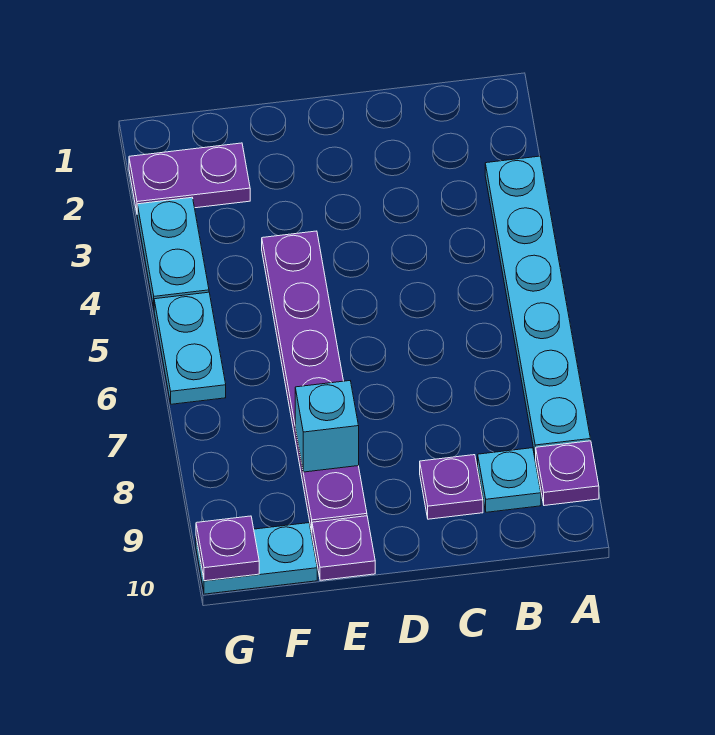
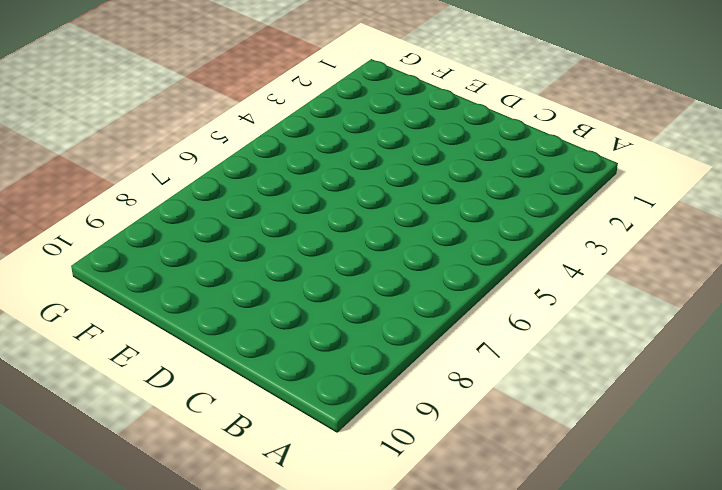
none -> cyan plate A3:A8 level 1
none -> purple plate A9 level 1
none -> cyan plate B9 level 1

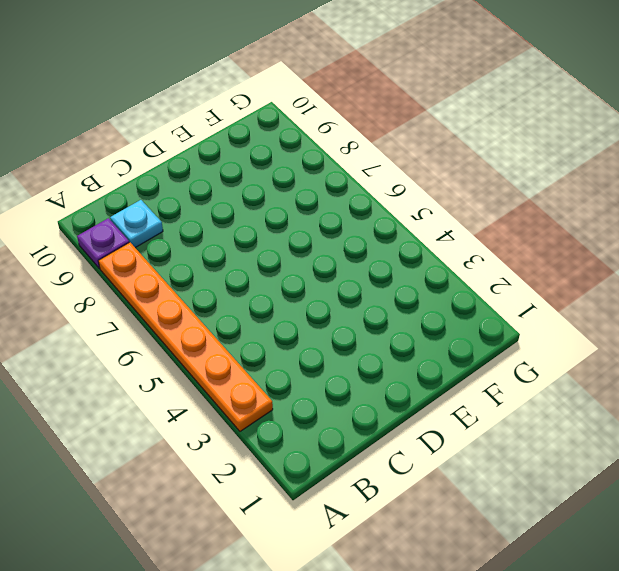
orange plate A3:A8 level 1 -> cyan plate A3:A8 level 1
none -> purple plate C9 level 1
none -> purple plate E4:E9 level 1
none -> purple plate E10 level 1

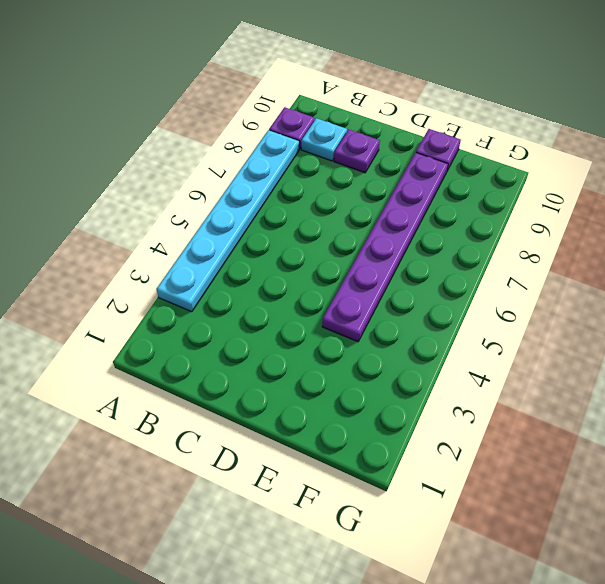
none -> purple plate F2:G2 level 1
none -> cyan plate F10:G10 level 1
none -> cyan plate G3:G4 level 1

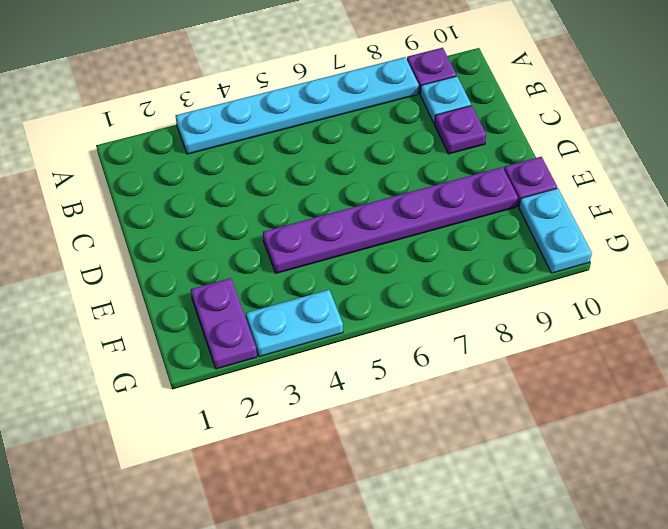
none -> cyan plate G5:G6 level 1
none -> cyan brick E8 level 2
none -> purple plate G10 level 2

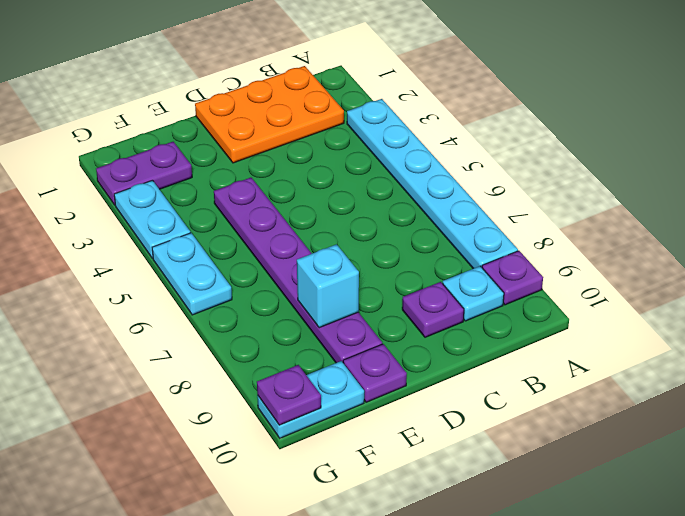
orange plate B1:D2 level 1 -> none

